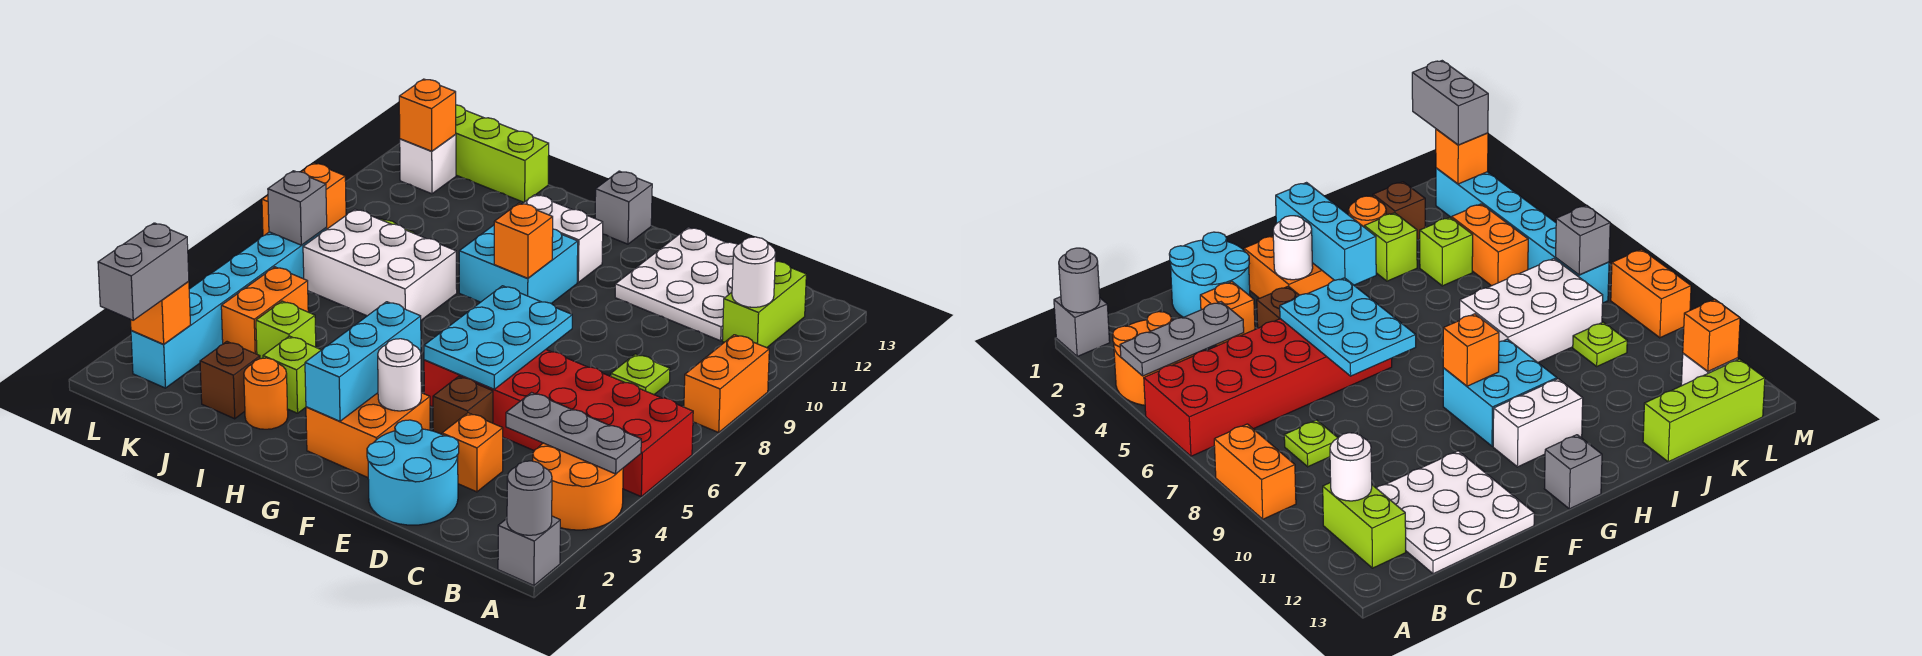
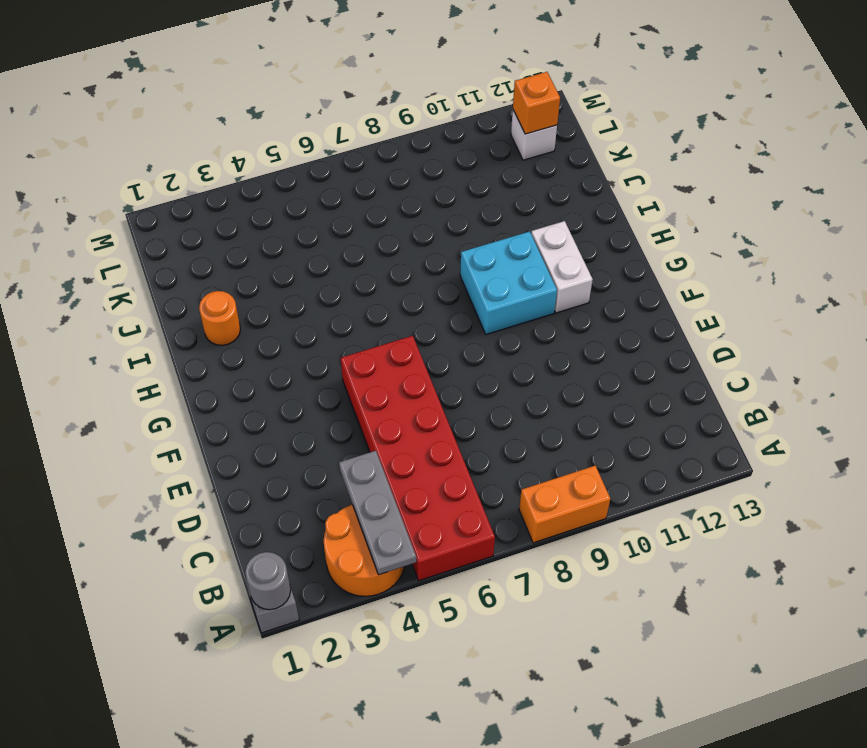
none -> lime brick B11:B12 level 1
none -> lime plate C8 level 1
none -> white plate C11:E13 level 1
none -> cyan round brick D1:E2 level 1

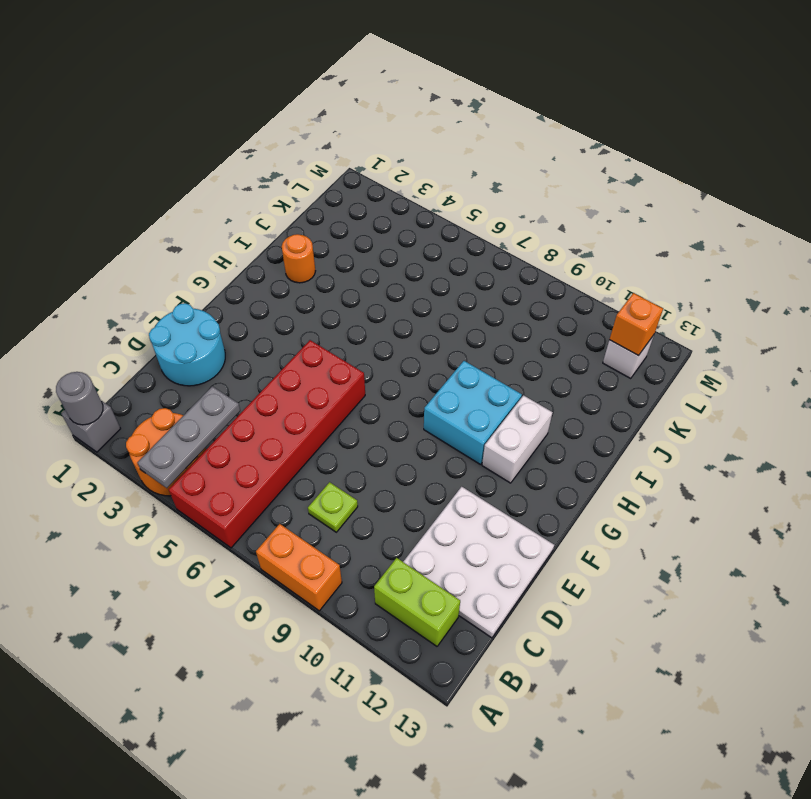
none -> orange brick D3 level 1
none -> brown brick E4 level 1
none -> orange brick F2:G3 level 1
none -> grey brick G13 level 1

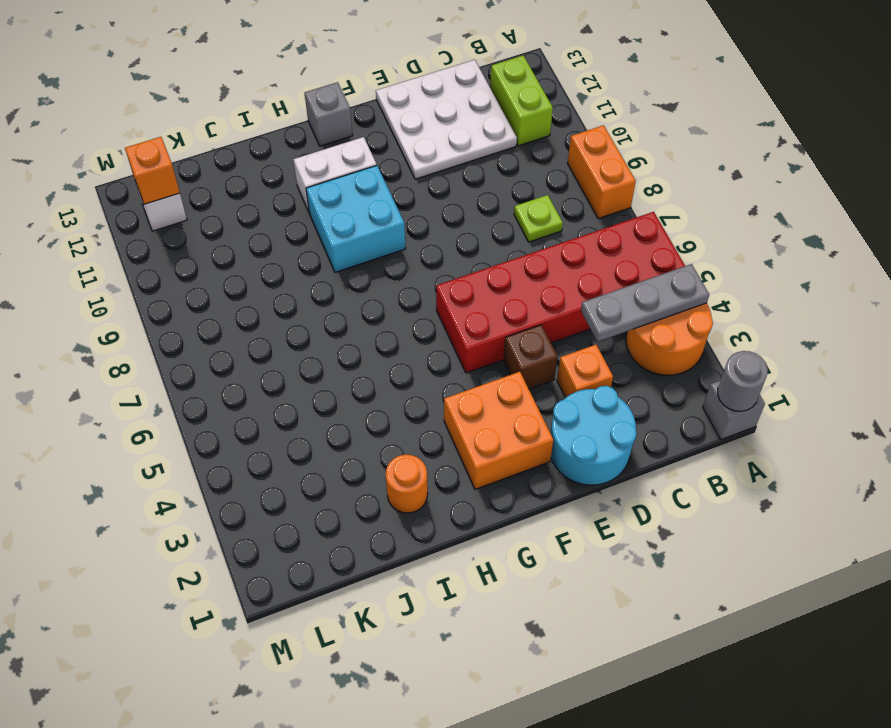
none -> lime brick I3 level 1
none -> white brick I7:K8 level 1
none -> brown brick J2 level 1
none -> lime brick J4 level 1

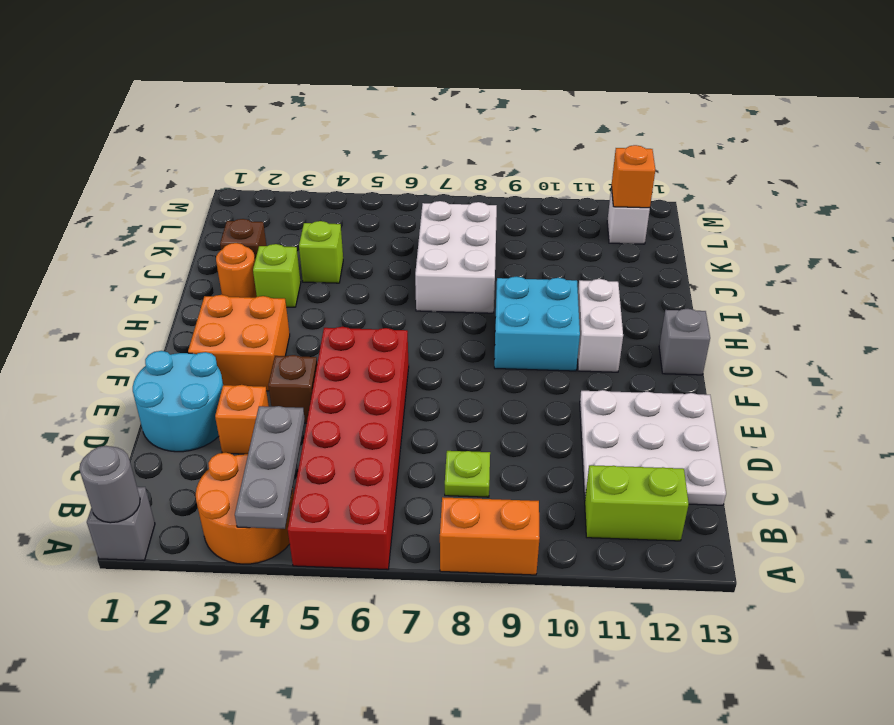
none -> lime brick J13:L13 level 1
none -> orange brick K4:K5 level 1
none -> lime plate K9 level 1
none -> cyan brick L2:L7 level 1

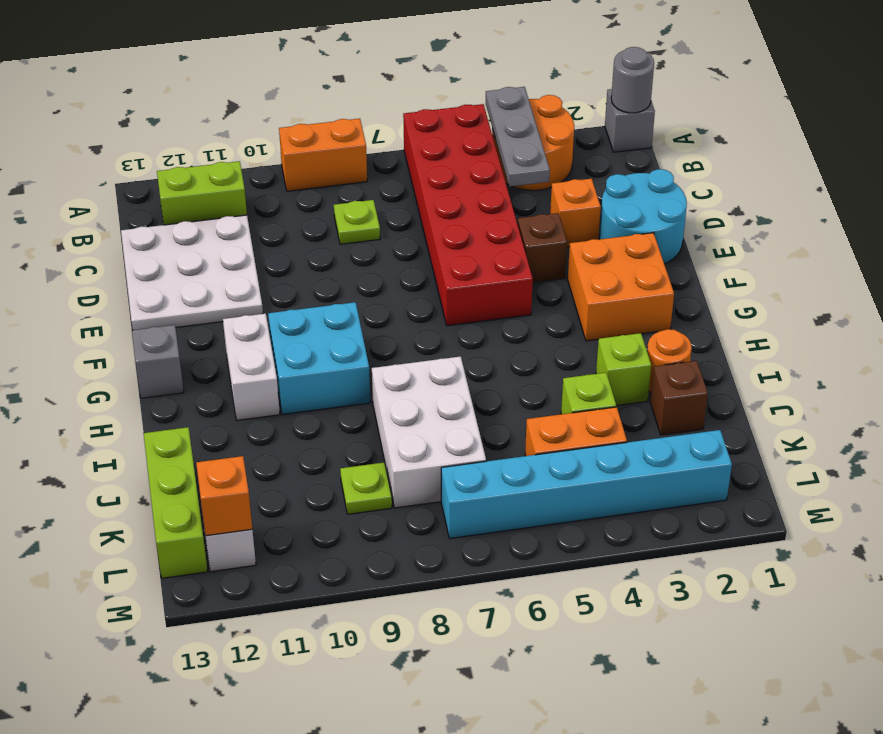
none -> orange brick M8:M9 level 1
none -> white round brick B11 level 2
none -> cyan plate E5:F7 level 2
none -> white round brick F3 level 2

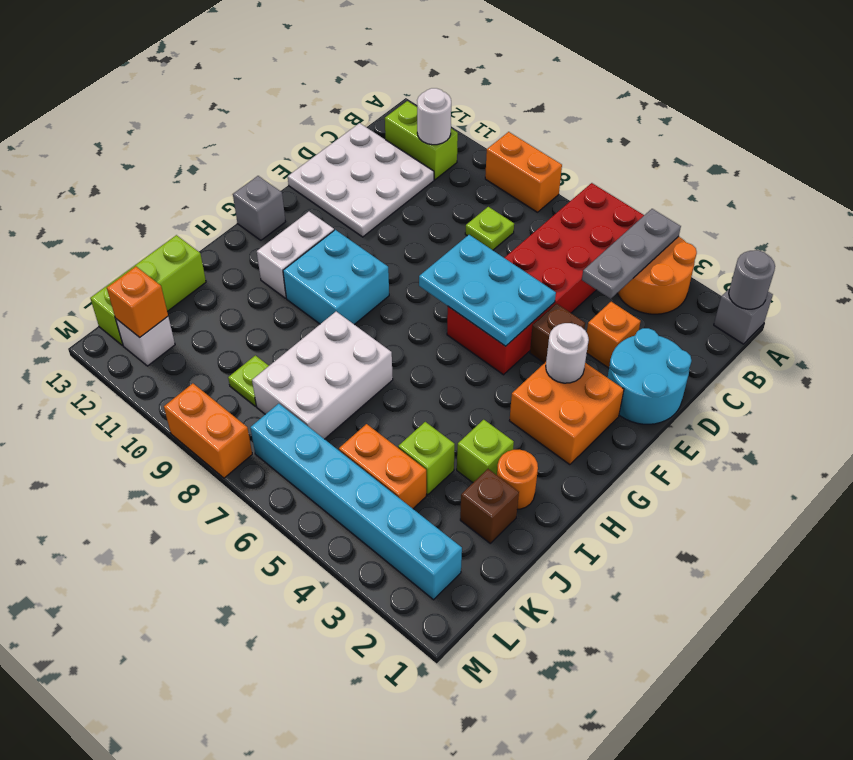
none -> cyan brick G2:G4 level 2
none -> orange brick G9 level 2
none -> orange brick L2 level 2
none -> grey brick L7 level 2

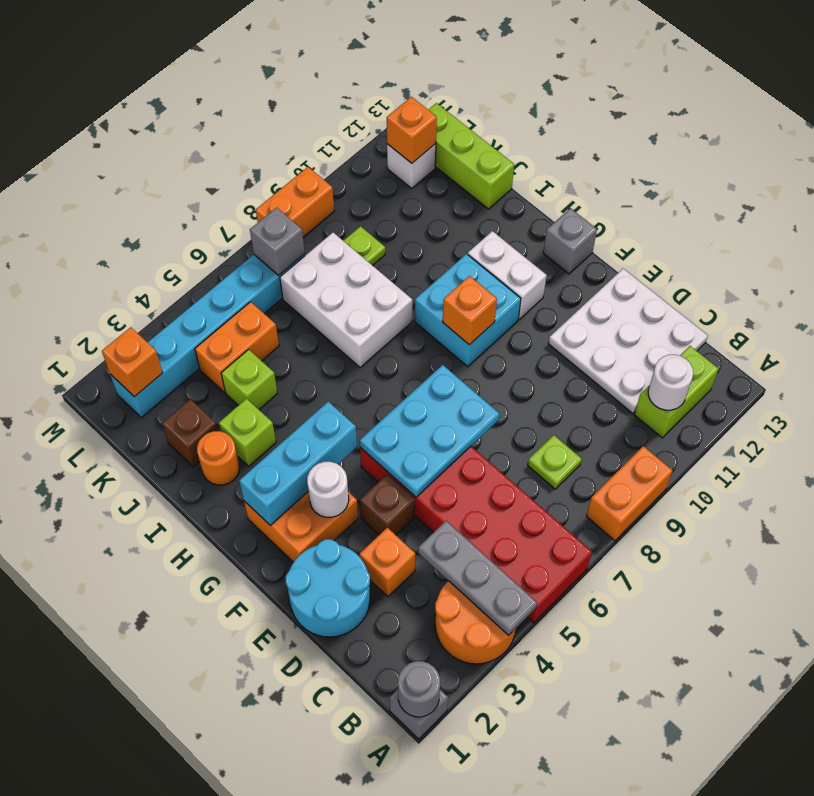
none -> grey brick L1:L2 level 3

